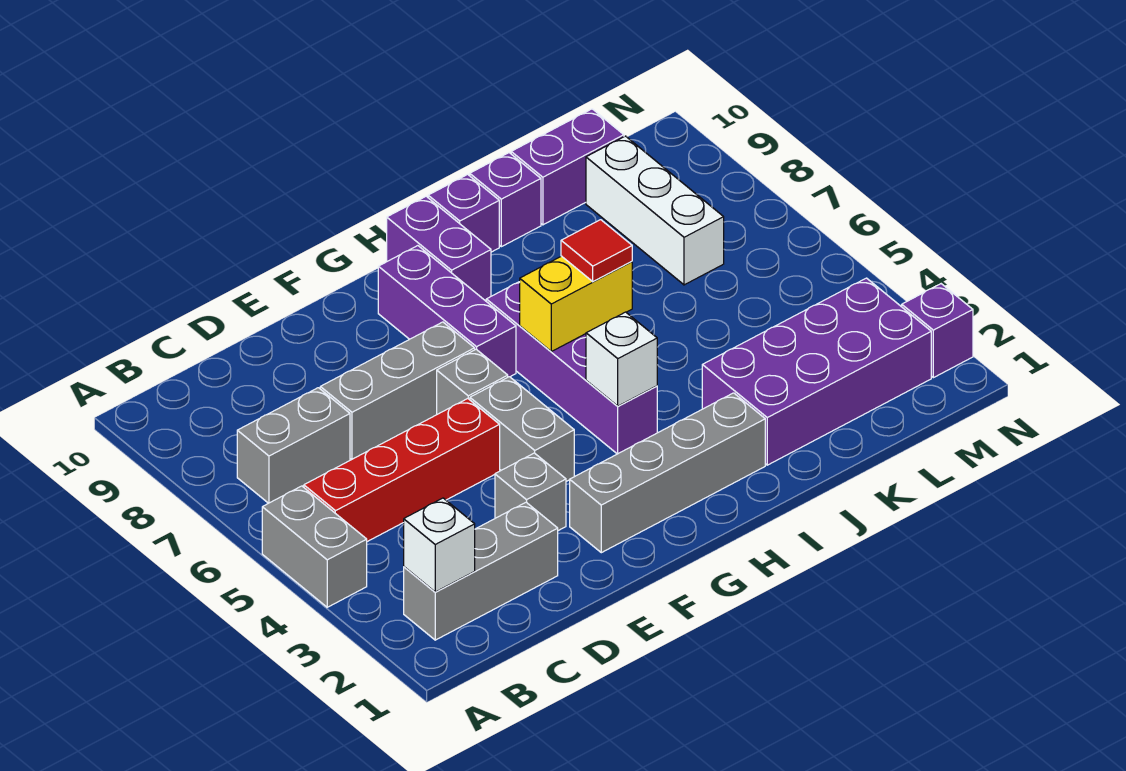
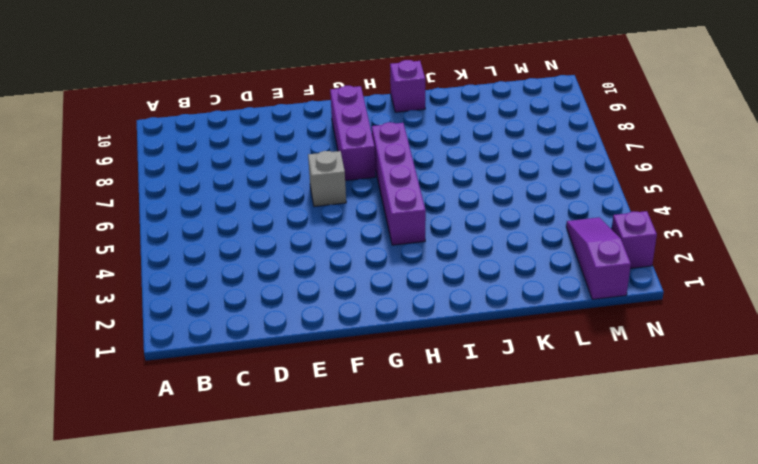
purple slope M1:M3 level 1 top 1 -> purple brick J2:M3 level 1
none -> grey brick A4:A5 level 1
none -> grey brick B2:D2 level 1
none -> red brick B5:E5 level 1

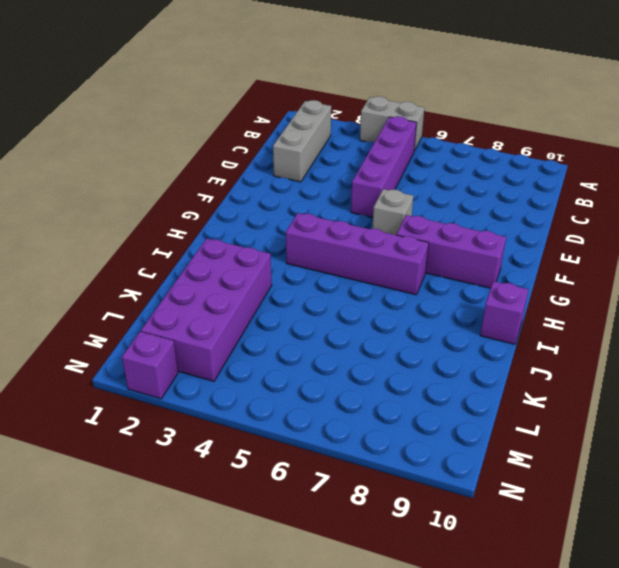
purple brick B5:E5 level 1 -> red brick B5:E5 level 1
none -> grey brick B7:C7 level 1
none -> grey brick D7:F7 level 1
none -> grey brick E3 level 1

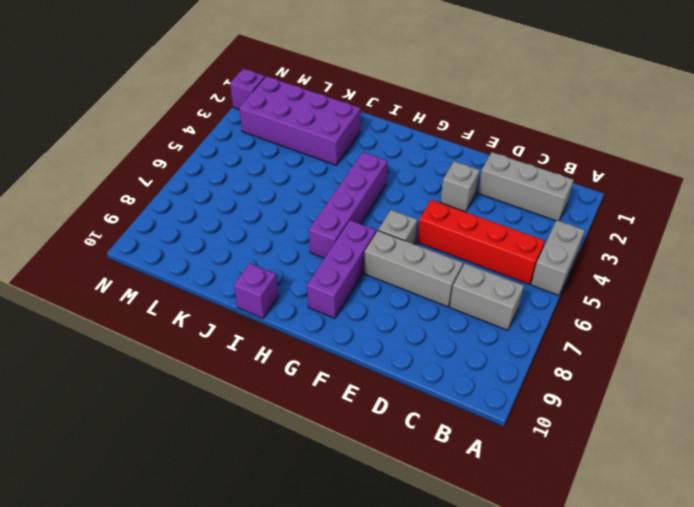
none -> grey brick F2:I2 level 1
none -> grey brick F4:F5 level 1
none -> purple brick H9:H10 level 1

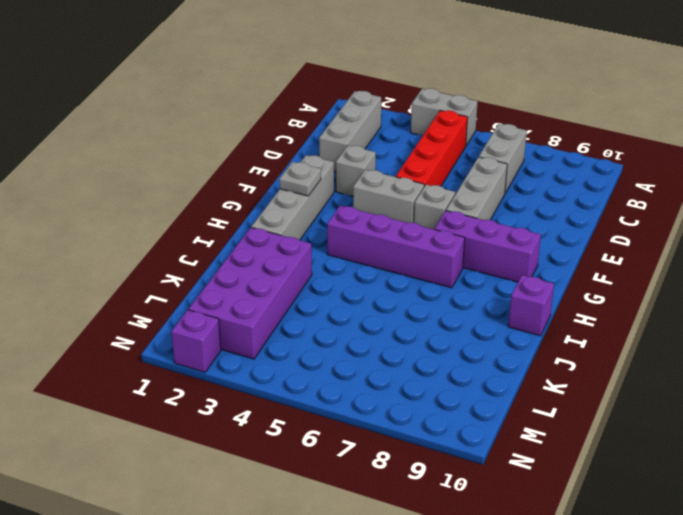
grey plate G2 level 2 -> none
none -> purple brick H9:H10 level 1
none -> purple brick J10 level 1
none -> purple brick K10:L10 level 1

